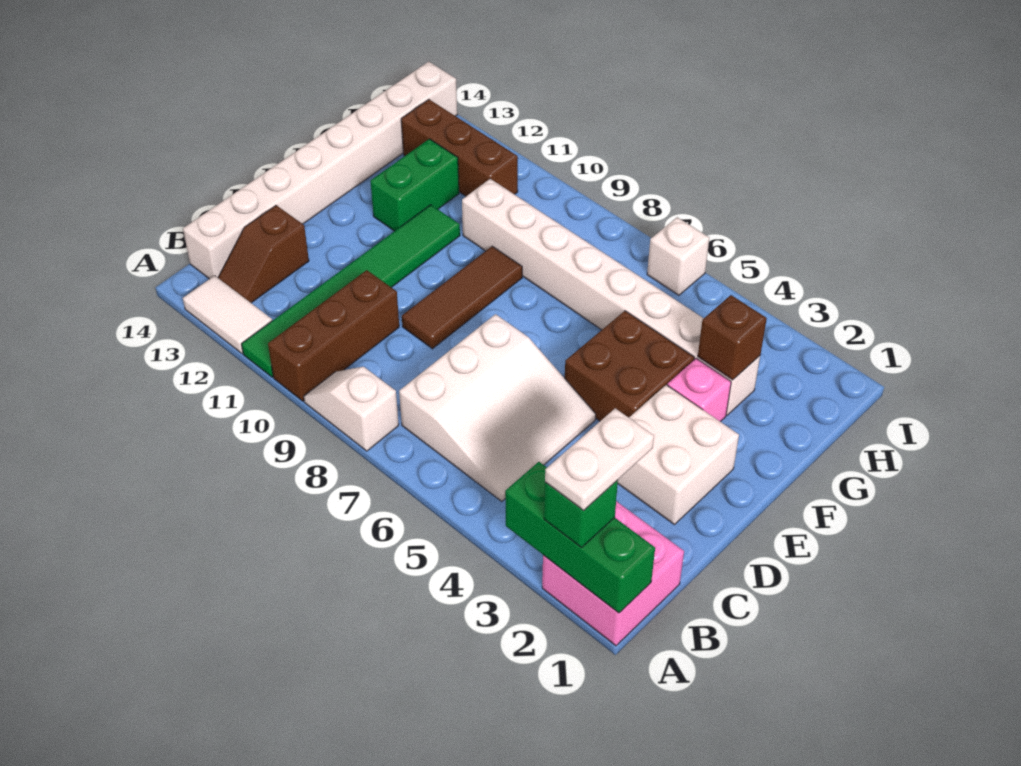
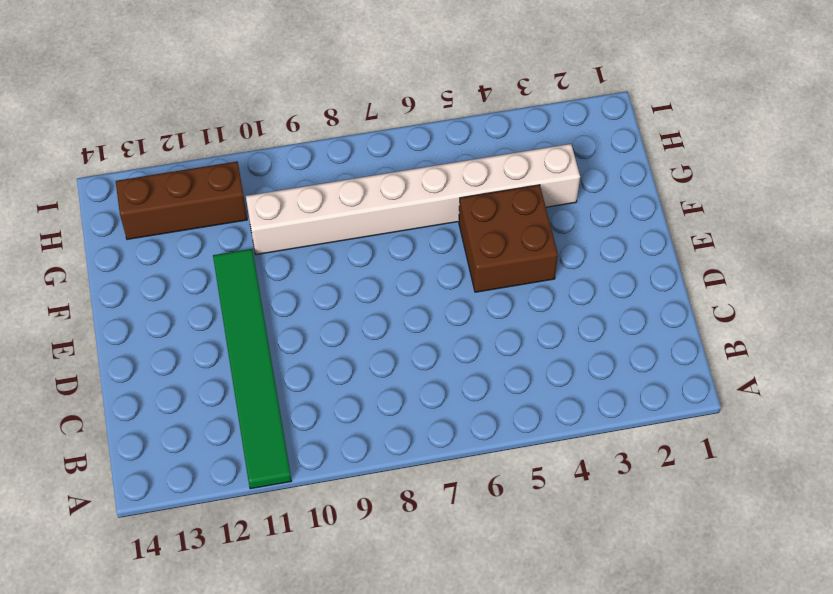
none -> pink brick A1:B2 level 1
none -> white slope A8:A9 level 1 top 8
none -> brown brick A10:C10 level 1

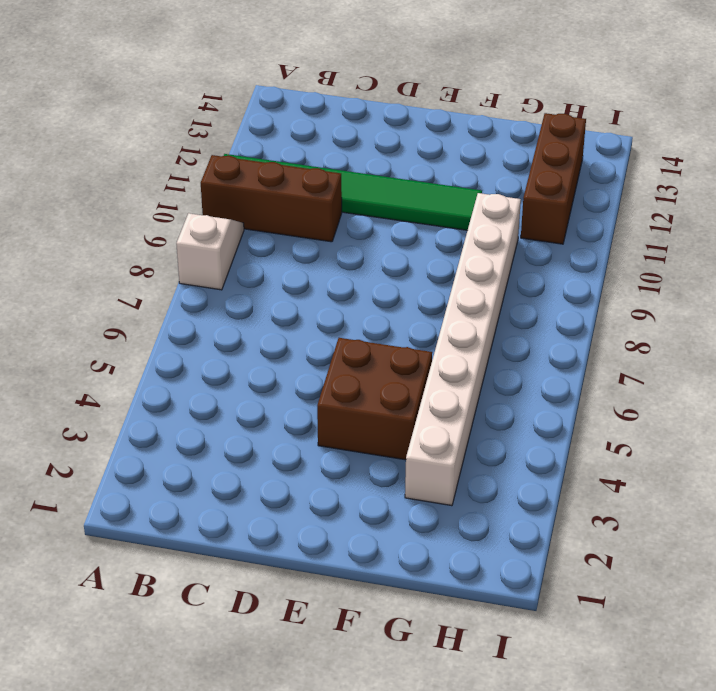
none -> pink brick A1:B2 level 1
none -> white tile A12:A13 level 1
none -> white slope B5:D7 level 1 top 7

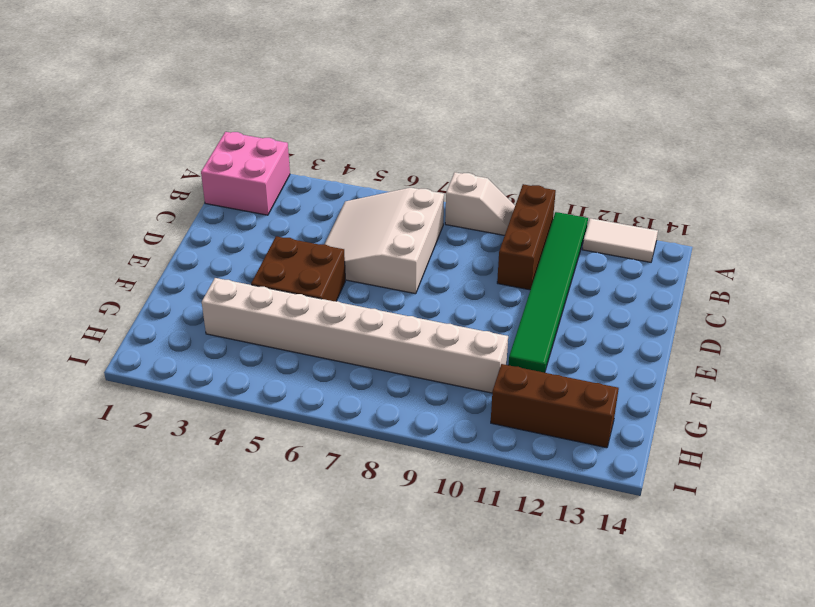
none -> brown slope B13:C13 level 1 top C
none -> white brick B14:I14 level 1
none -> white brick D2:E3 level 1

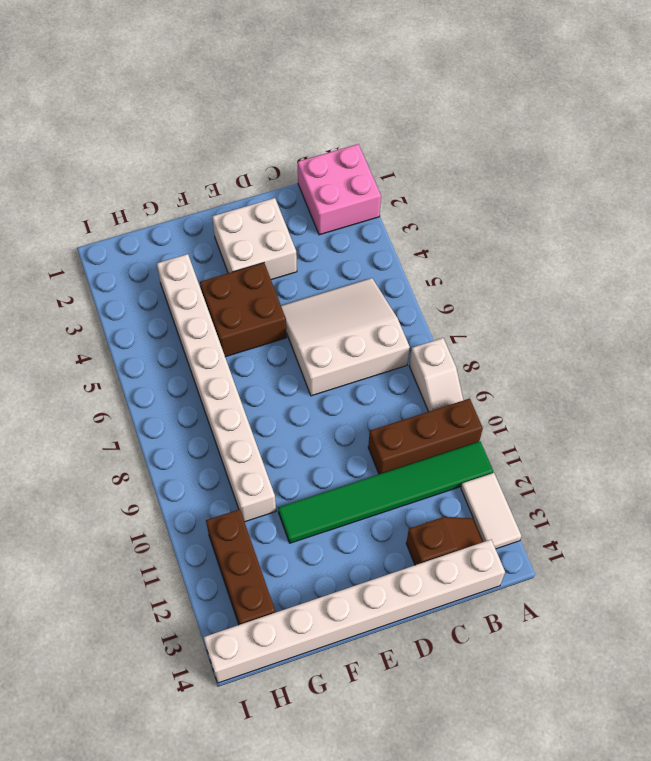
none -> brown tile D9:F9 level 1
none -> pink brick F3 level 1
none -> green brick F12:G12 level 1

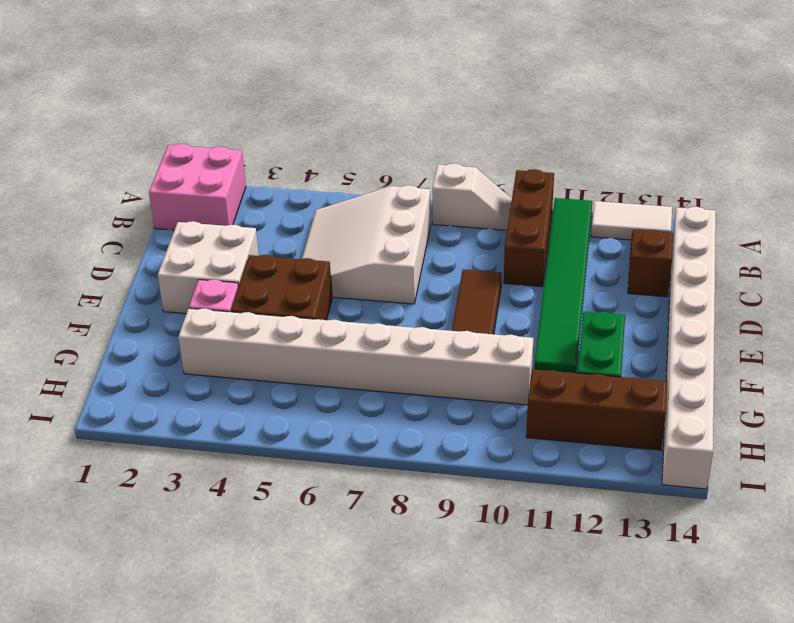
none -> white brick I6 level 1
none -> green brick A1:A3 level 2
none -> brown brick G3 level 2

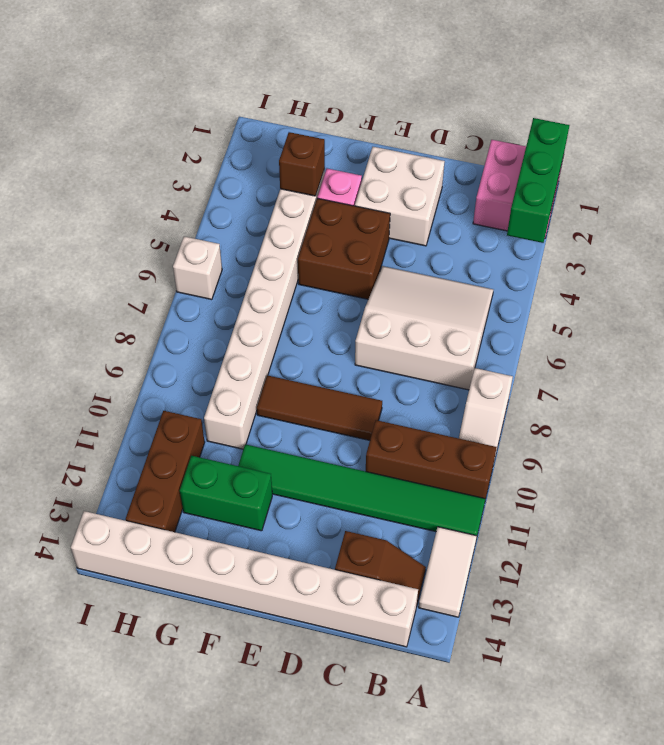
none -> green brick A2 level 3
none -> white plate A2:B2 level 4

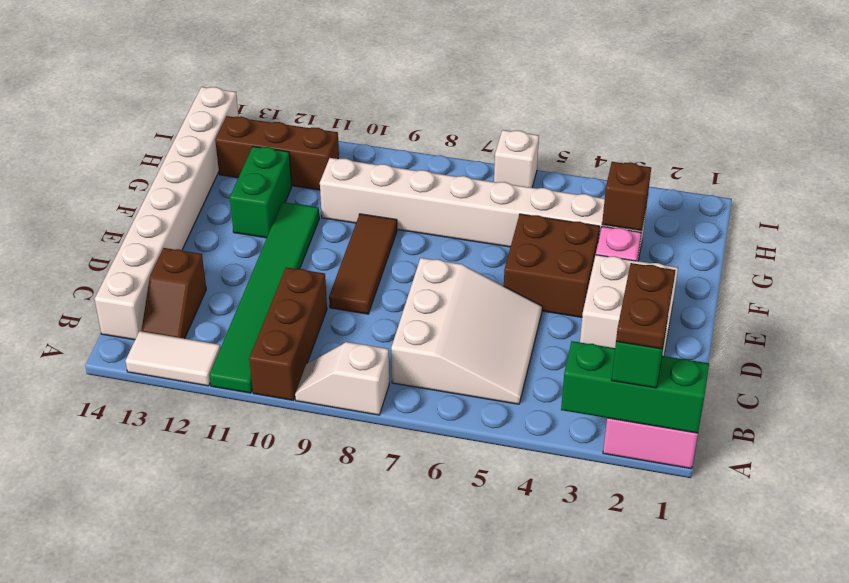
brown plate A2:B2 level 4 -> white plate A2:B2 level 4

